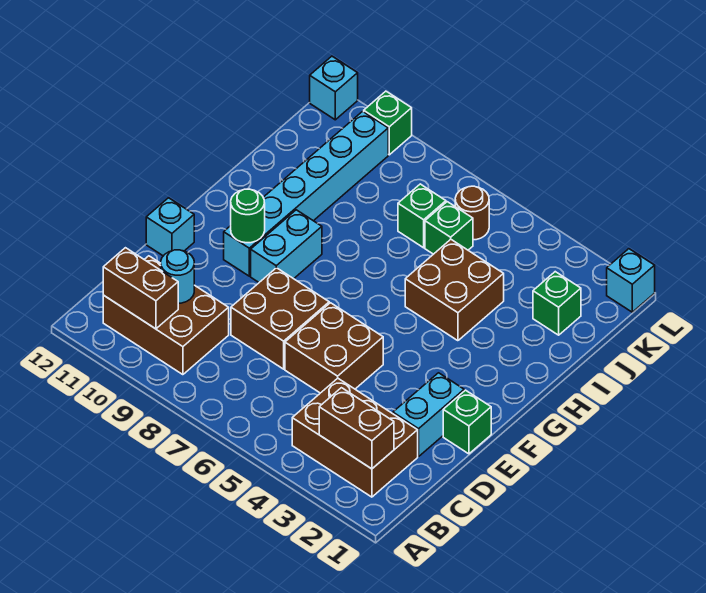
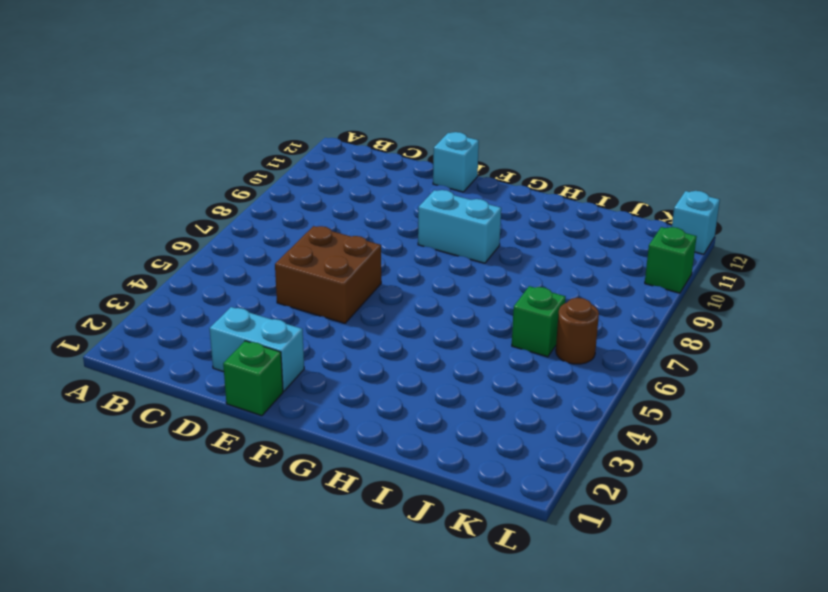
none -> brown brick B2:C4 level 1
none -> brown brick B9:C11 level 1
none -> brown brick D7:E8 level 1

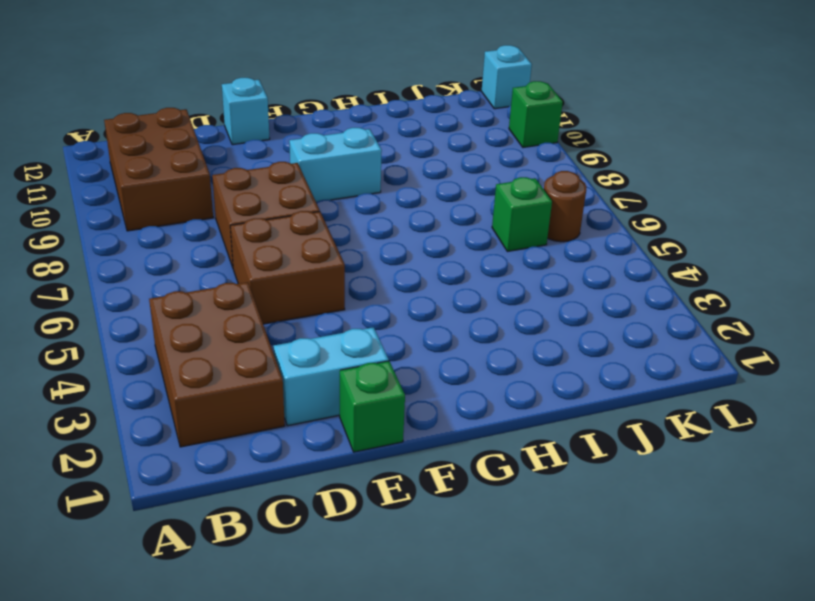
none -> cyan brick F10:K10 level 1
none -> brown brick H4:I5 level 1
none -> green brick J2 level 1

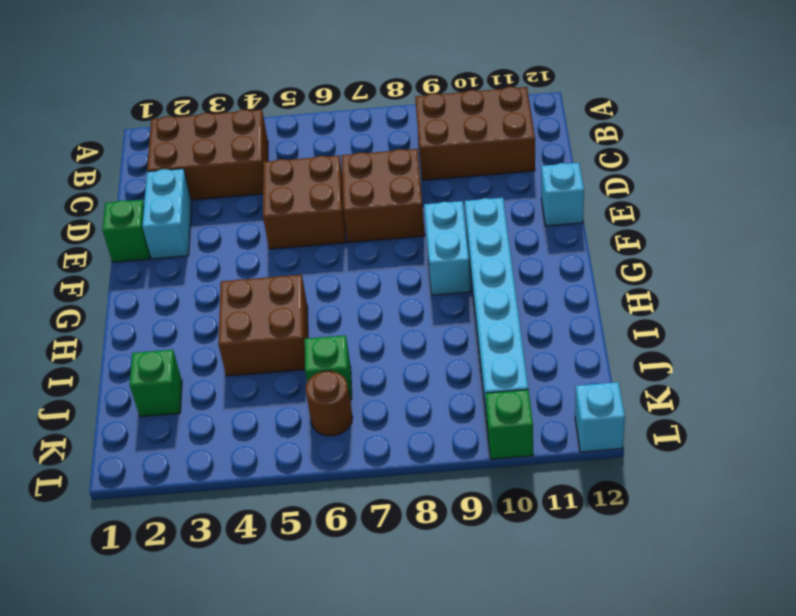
none -> green brick J7 level 1
none -> cyan brick L1 level 1
none -> brown brick B2:B3 level 2

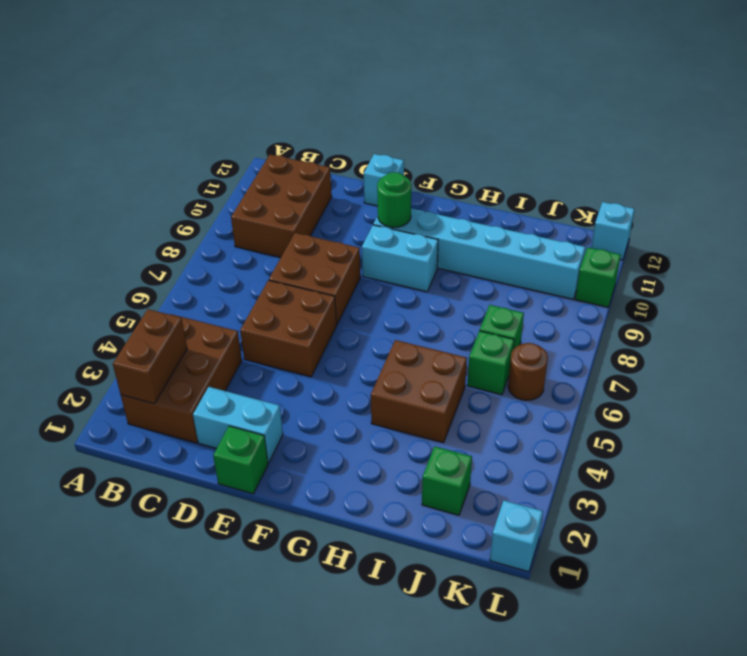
none -> brown brick B10:B11 level 2
none -> cyan round brick C10 level 2

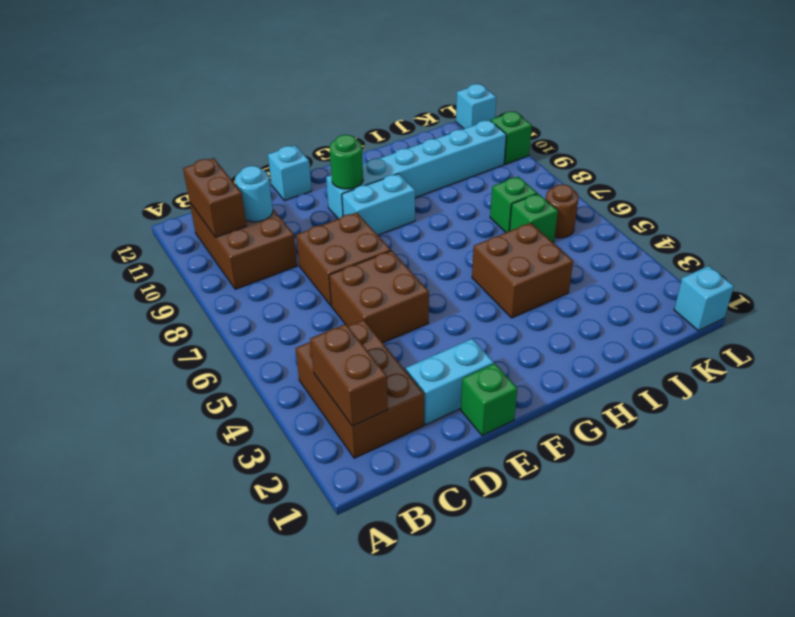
none -> green brick J2 level 1

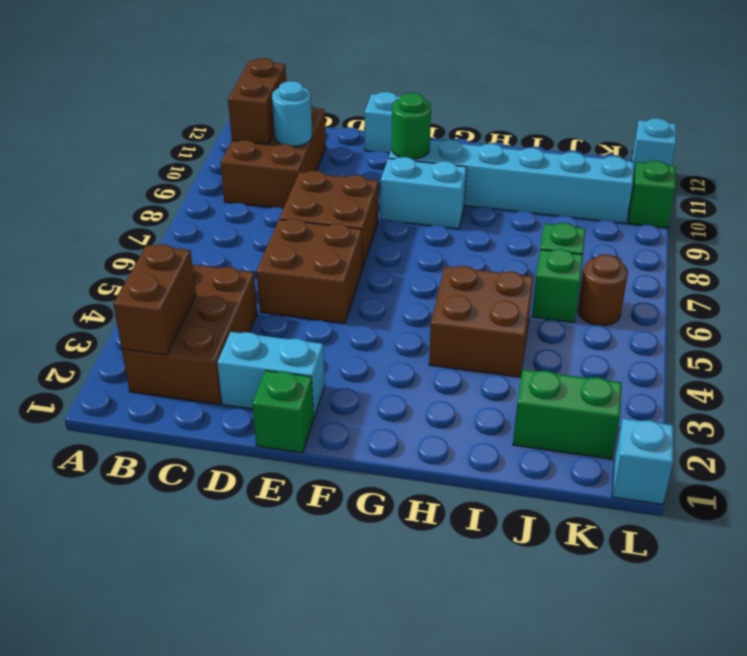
green brick J2:K2 level 1 -> green brick J2 level 1

